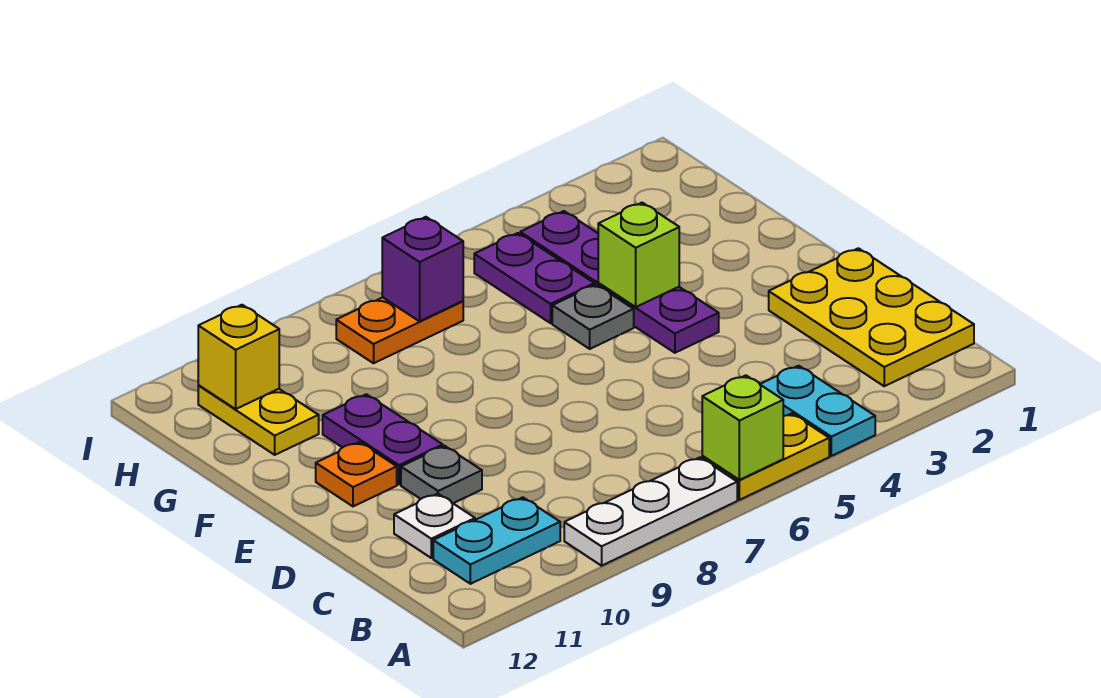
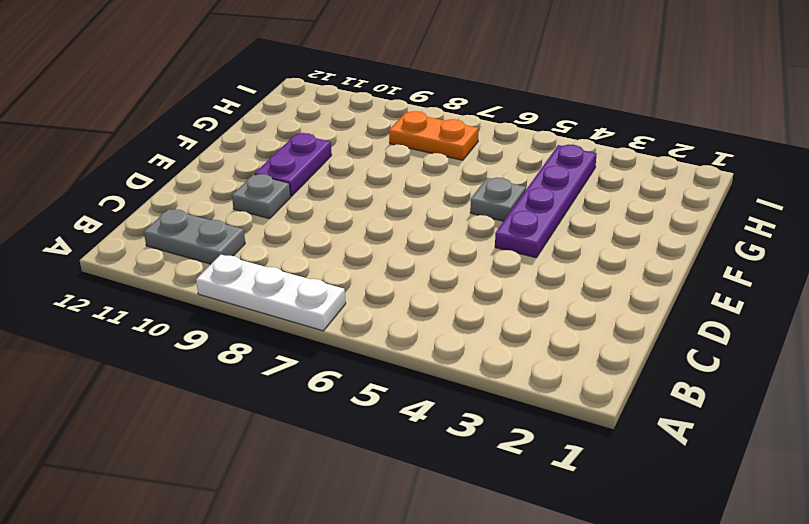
grey plate B10:B11 level 1 -> cyan plate B10:B11 level 1
none -> cyan plate A4:B4 level 1
none -> yellow plate A5:A6 level 1
none -> yellow plate B1:D2 level 1

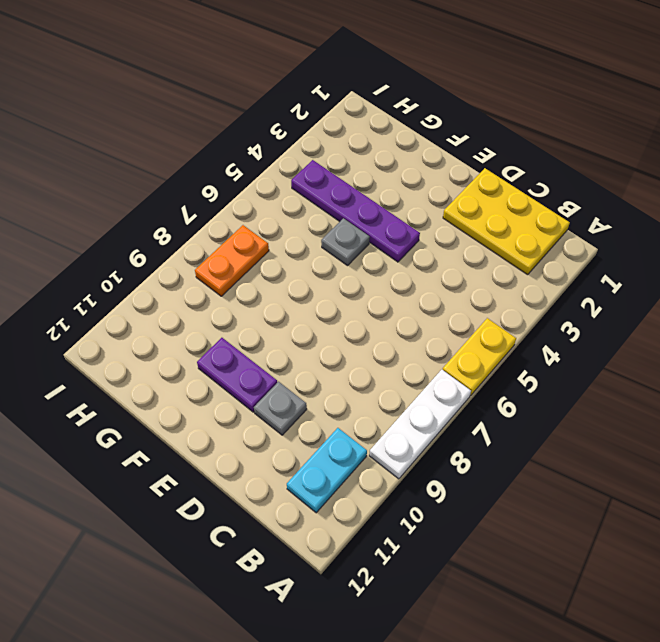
none -> cyan plate A4:B4 level 1
none -> white plate C11 level 1
none -> orange plate E11 level 1

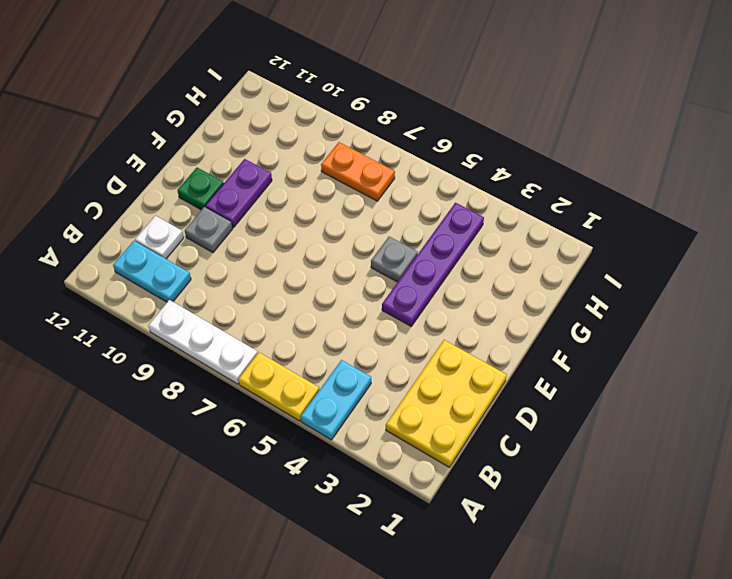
green plate E11 level 1 -> orange plate E11 level 1
none -> purple plate G5:H5 level 1
none -> yellow plate G11:H11 level 1
none -> lime brick A6 level 2

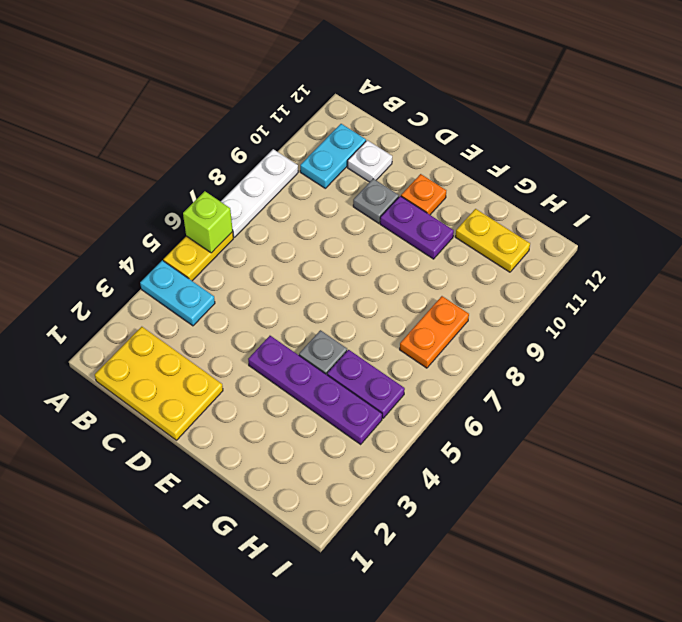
none -> lime brick F4 level 2
none -> purple brick H7 level 2
none -> yellow brick H11 level 2

